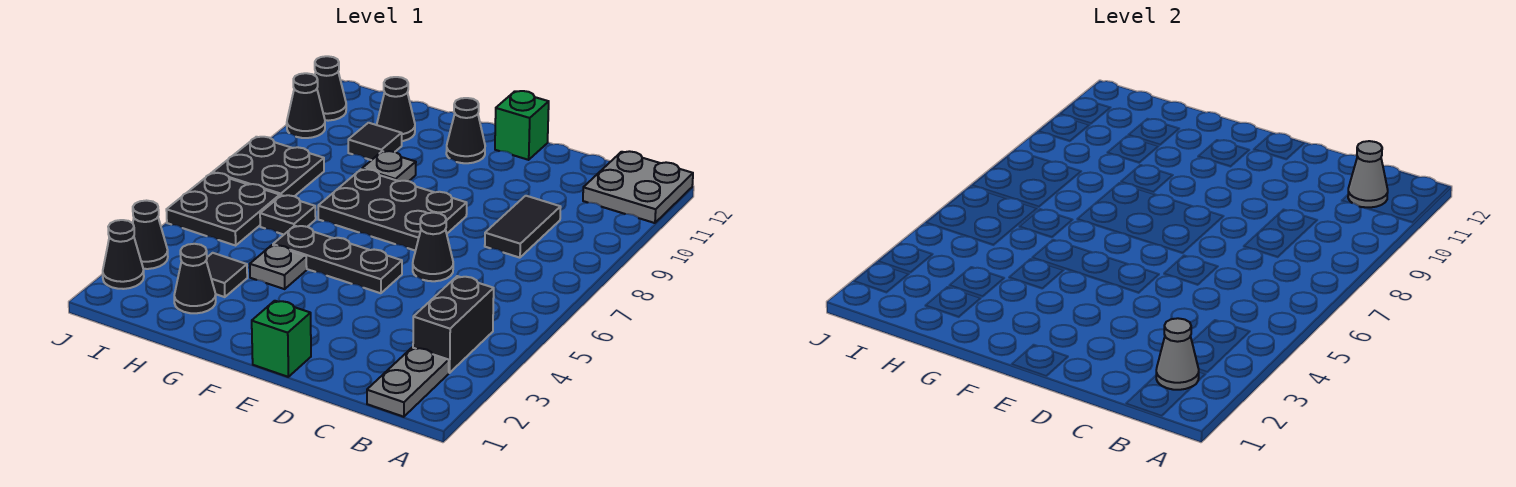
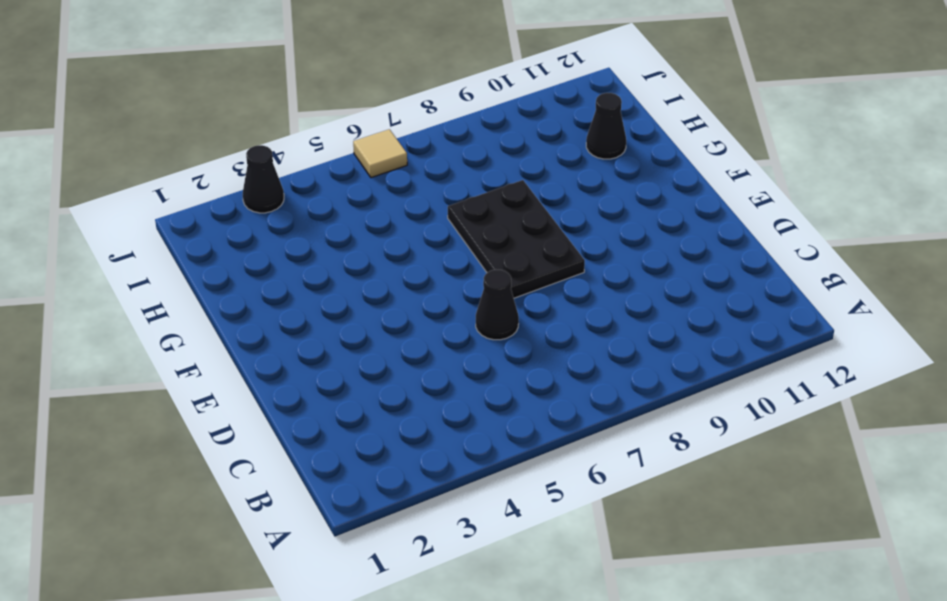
tan tile J6 level 1 -> black plate I5:J6 level 1
none -> grey plate A11:B12 level 1
none -> grey plate B1:B2 level 1
none -> black brick B3:B4 level 1

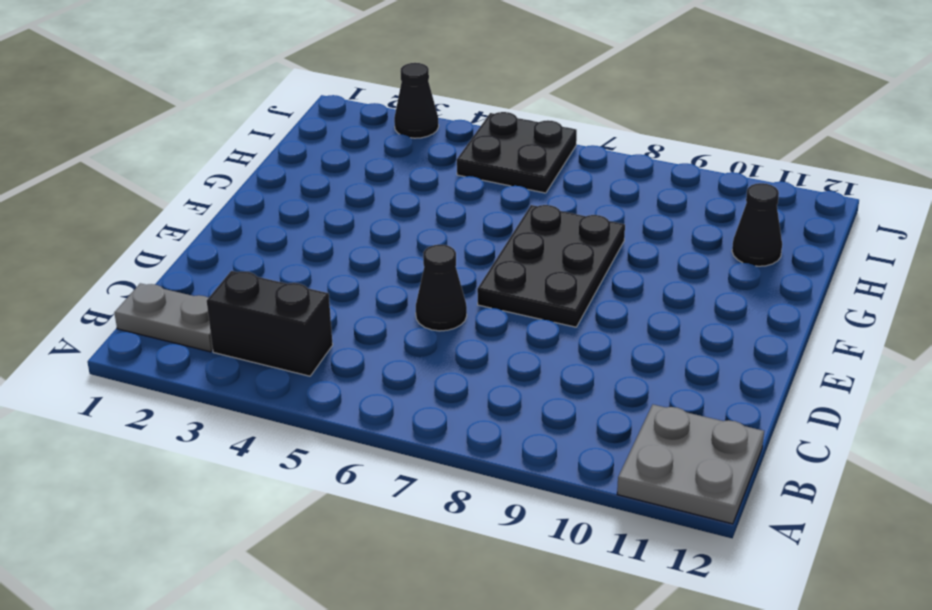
none -> black tile C8:C9 level 1
none -> green brick E1 level 1
none -> black plate E5:G5 level 1

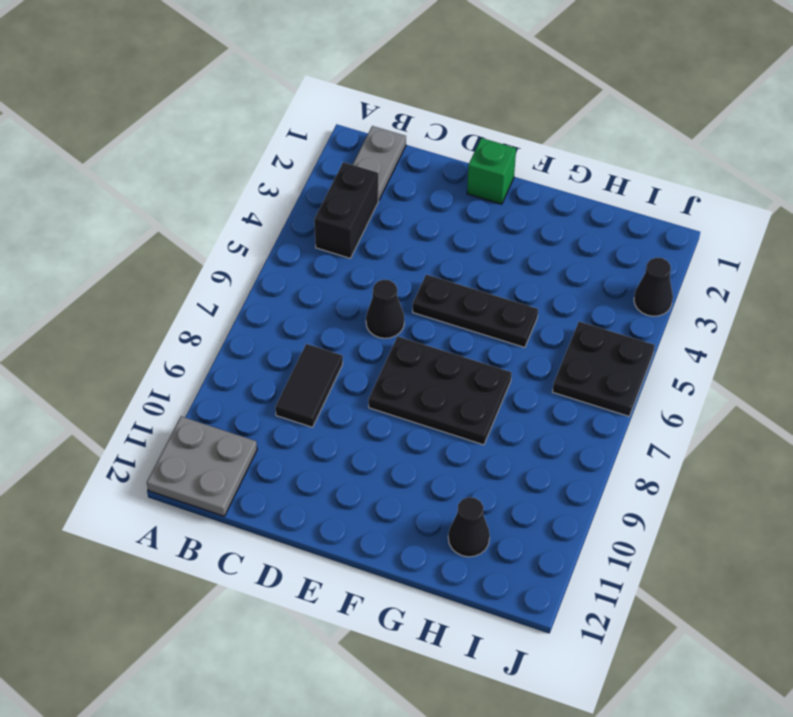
none -> green brick E12 level 1
none -> black cone F11 level 1
none -> grey plate G4 level 1

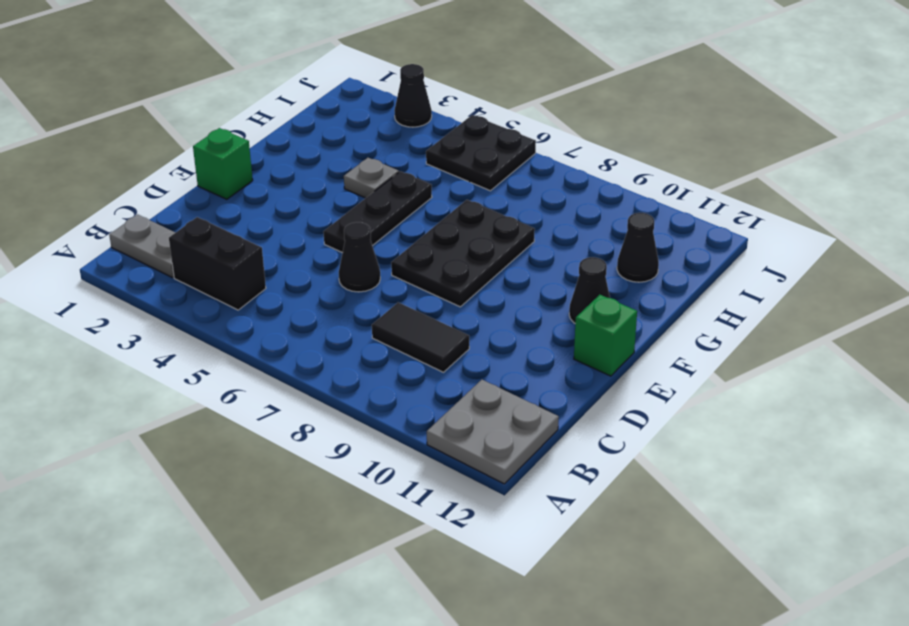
none -> grey plate G9 level 1
none -> black cone H2 level 1
none -> black tile H3 level 1

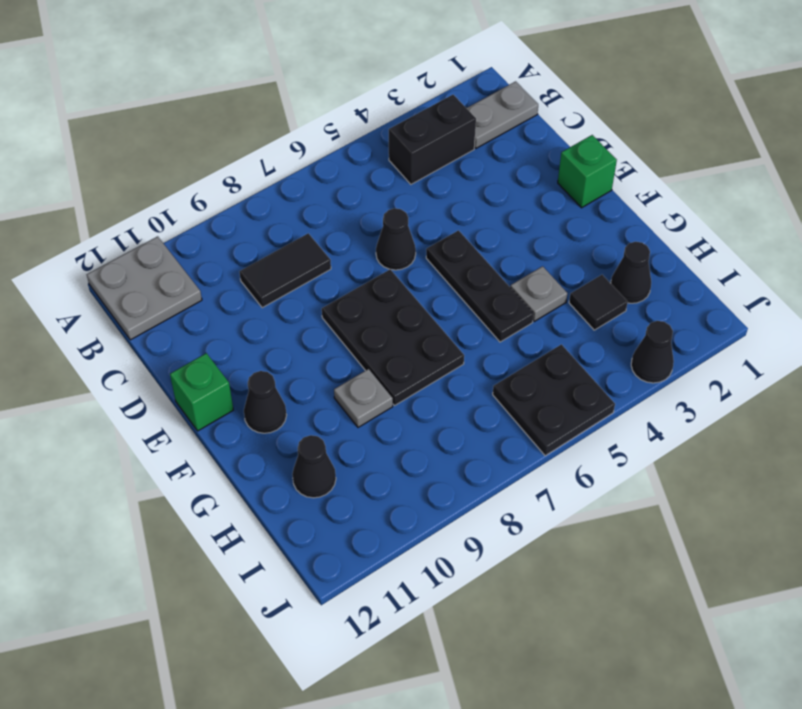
none -> black plate H6 level 1
none -> black tile H10 level 1
none -> black plate I7:J8 level 1

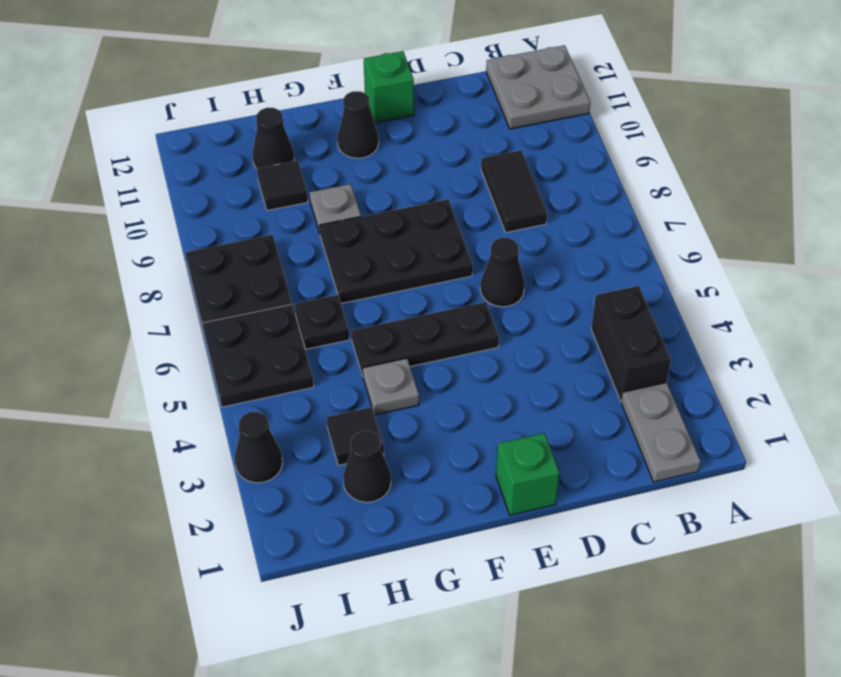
none -> black cone J2 level 1
none -> black cone J10 level 1
none -> black cone J11 level 1

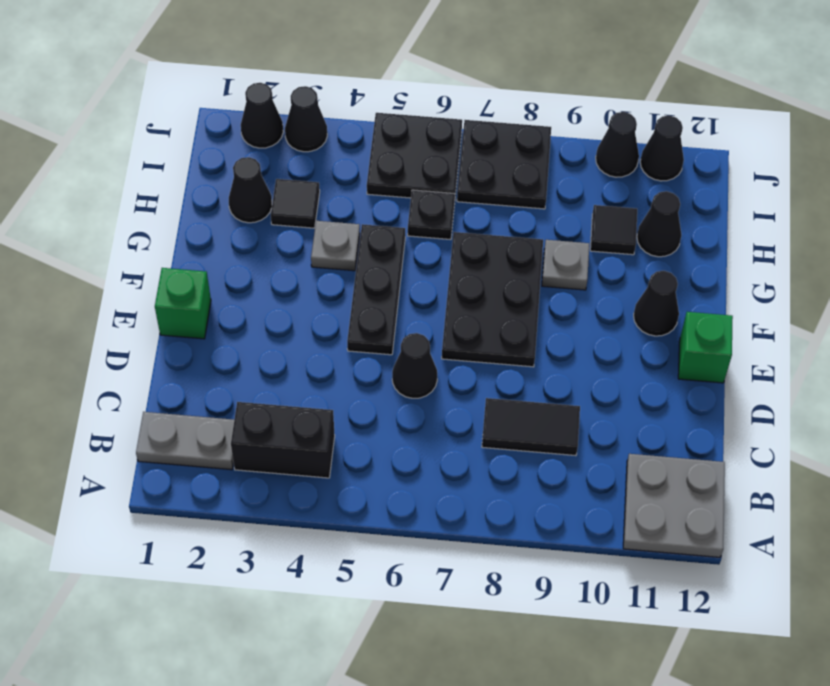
none -> grey cone B2 level 2
none -> grey cone B11 level 2

